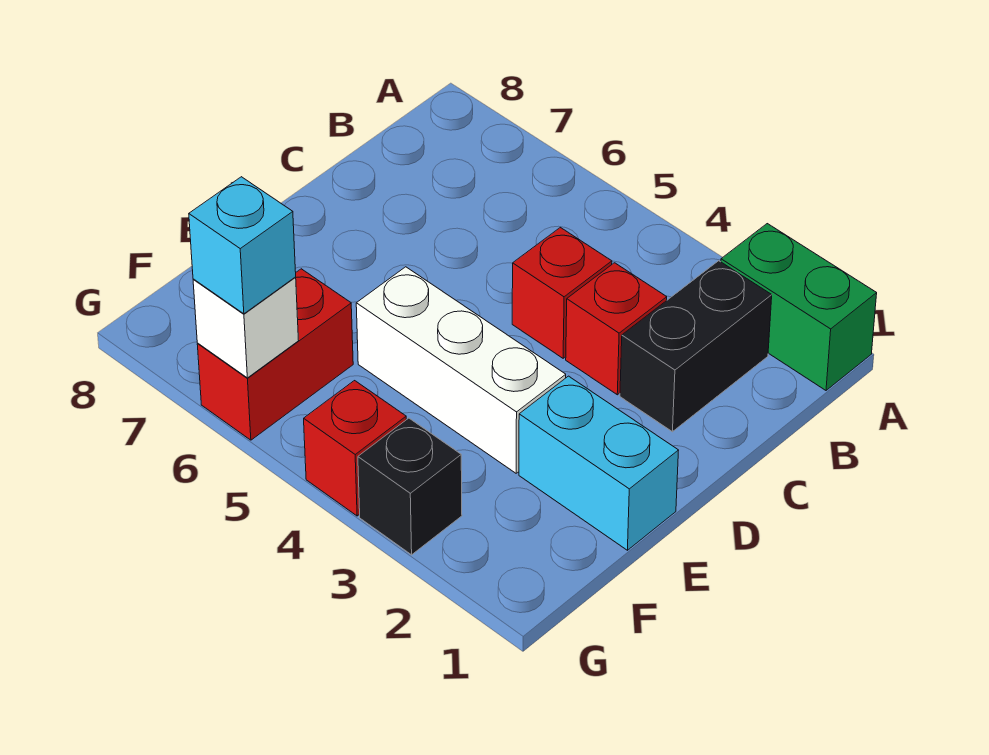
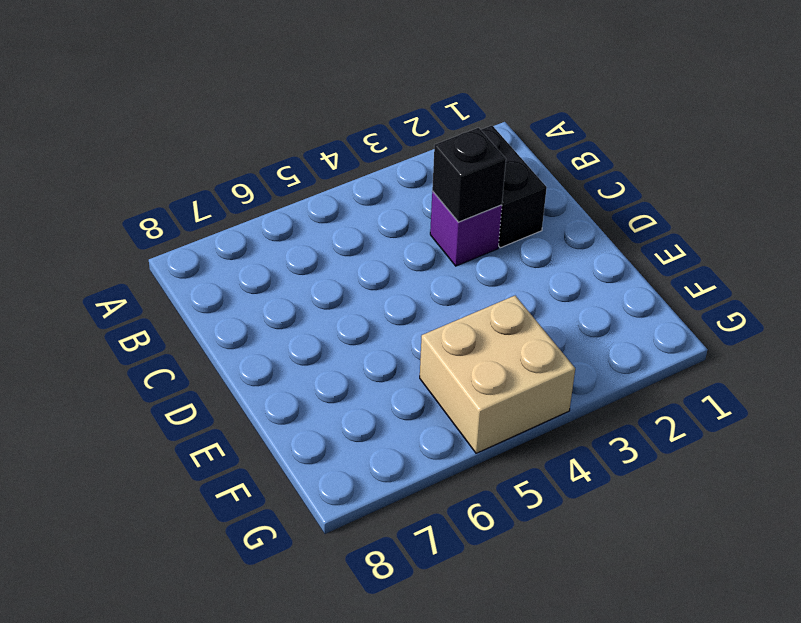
purple brick C3 level 1 -> red brick C3 level 1
black brick C3 level 2 -> black brick G3 level 1
tan brick F4:G5 level 1 -> red brick G4 level 1
none -> green brick A1:A2 level 1
none -> red brick C4 level 1

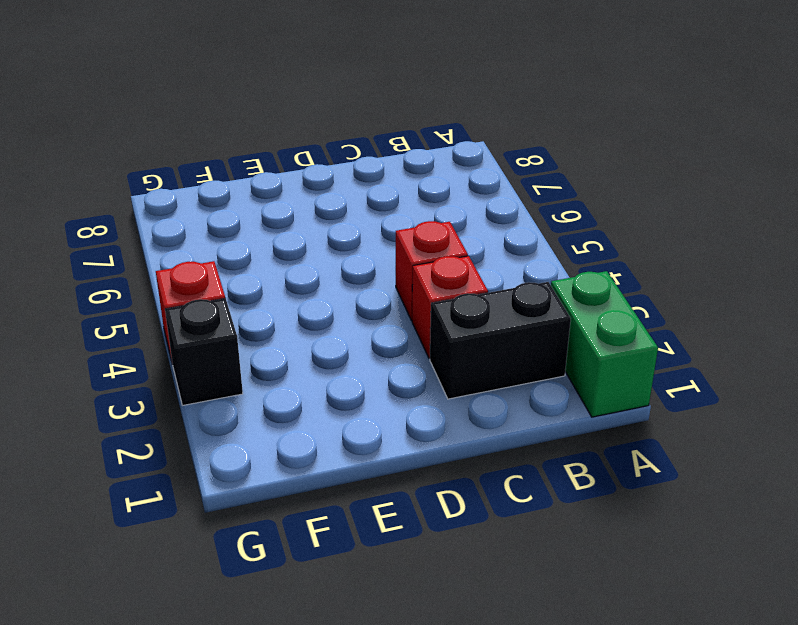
none -> cyan brick E1:E2 level 1
none -> white brick E3:E5 level 1

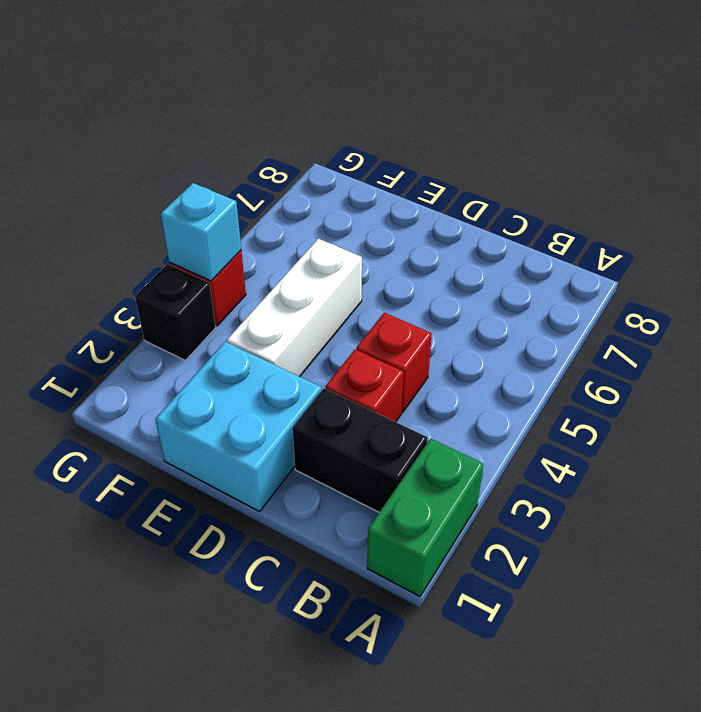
cyan brick D1:E2 level 1 -> cyan brick E1:E2 level 1
cyan brick G4 level 2 -> cyan brick G6 level 3
none -> red brick F6:G6 level 1
none -> white brick G6 level 2

